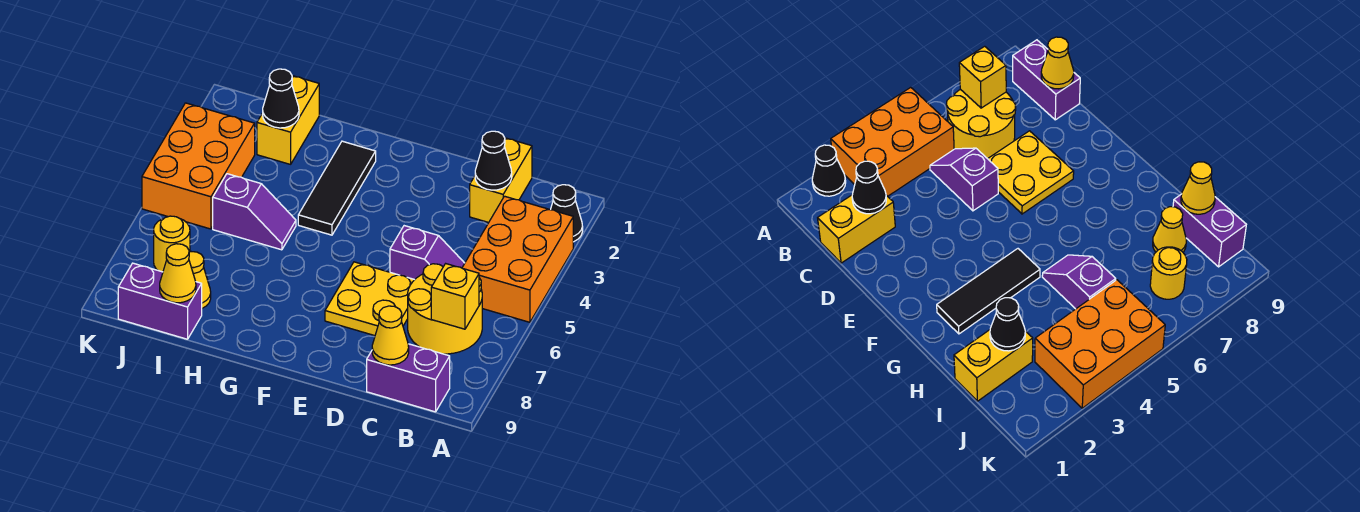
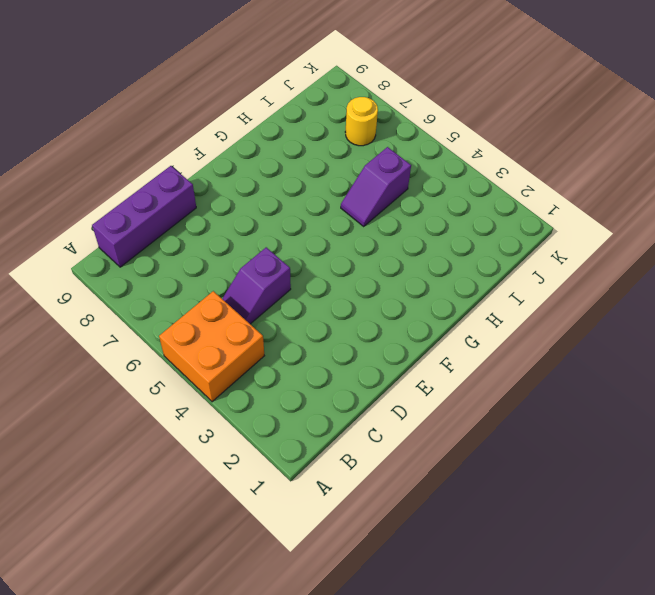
orange brick A4:B5 level 1 -> orange brick A3:B5 level 1
purple brick B9:D9 level 1 -> purple brick B9:C9 level 1
none -> black cone A2 level 1
none -> yellow round brick B6:C7 level 1
none -> yellow brick C1:C2 level 1

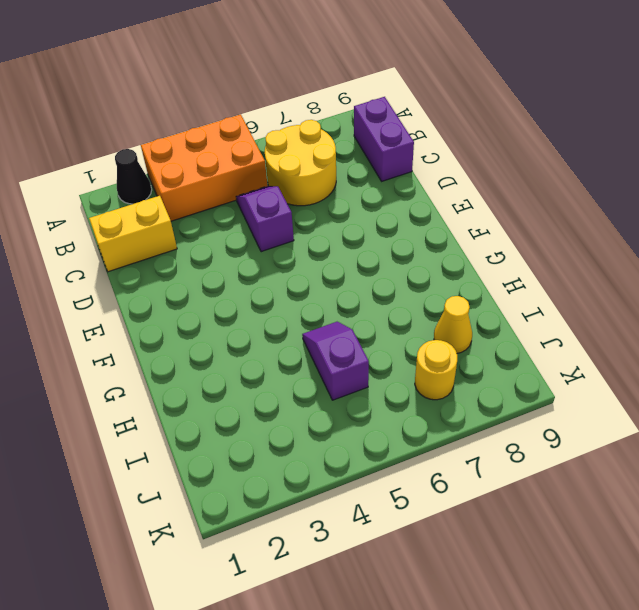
none -> yellow plate D6:E7 level 1
none -> black tile G2:G4 level 1
none -> yellow brick I1:I2 level 1

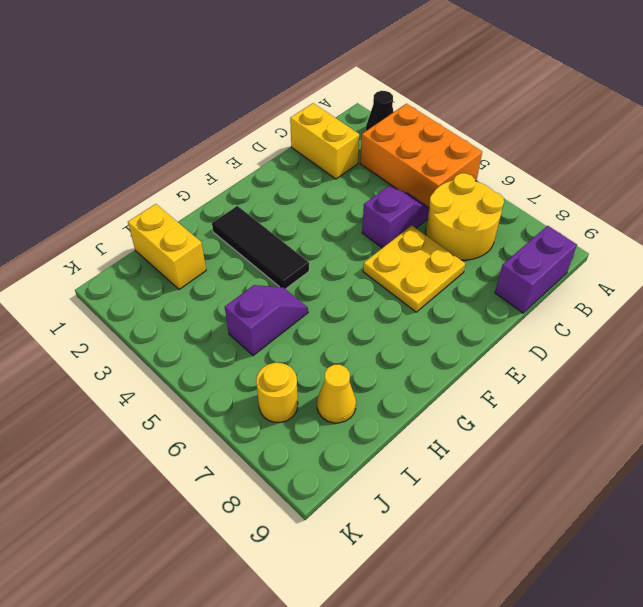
none -> purple brick I9:J9 level 1
none -> orange brick J3:K5 level 1
none -> yellow brick B7 level 2

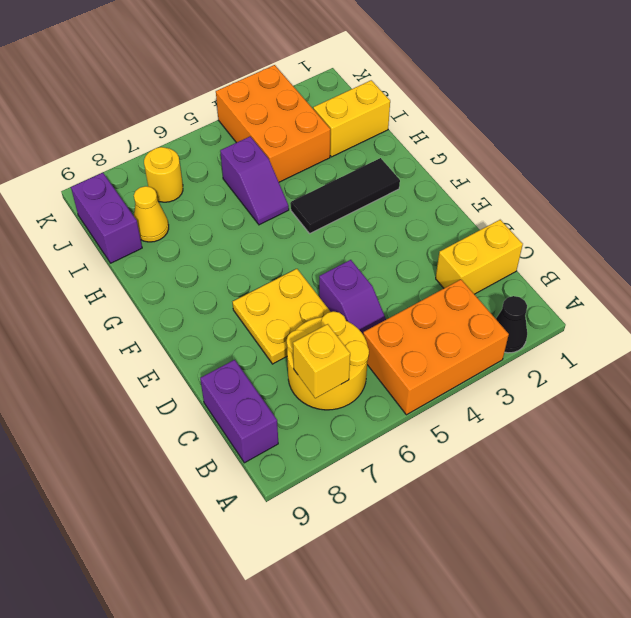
orange brick I3:K4 level 1 -> orange brick J3:K5 level 1
none -> black cone C2 level 2
none -> yellow cone C9 level 2
none -> black cone I2 level 2

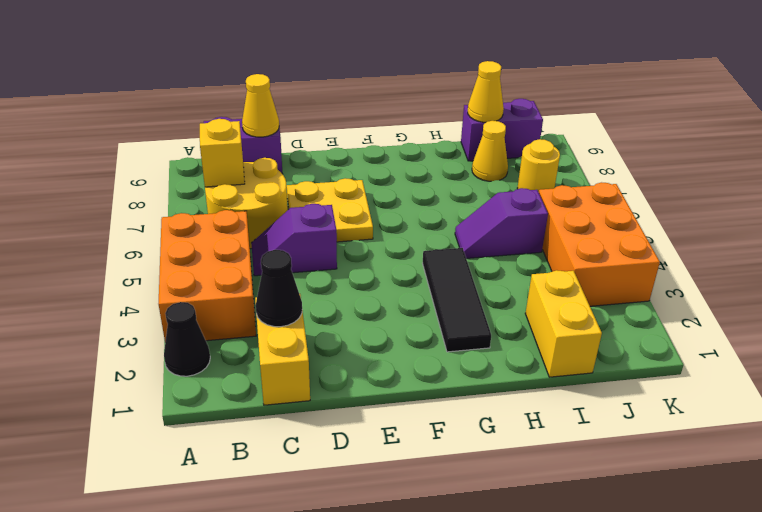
none -> black cone I2 level 2

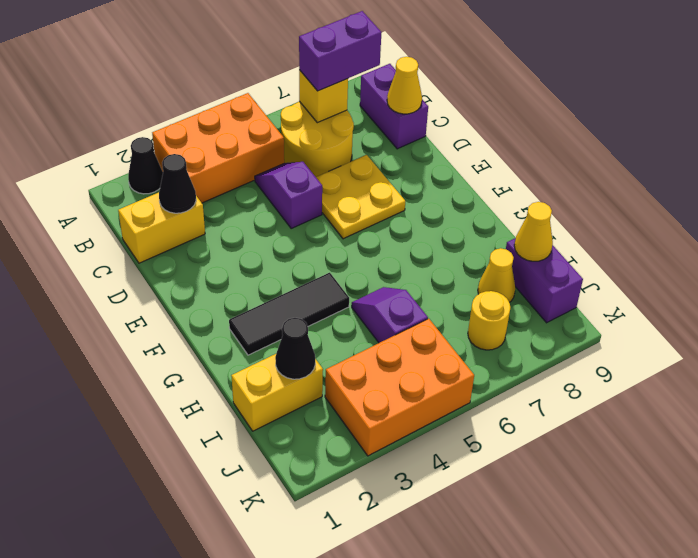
purple brick B7:B8 level 3 -> none

